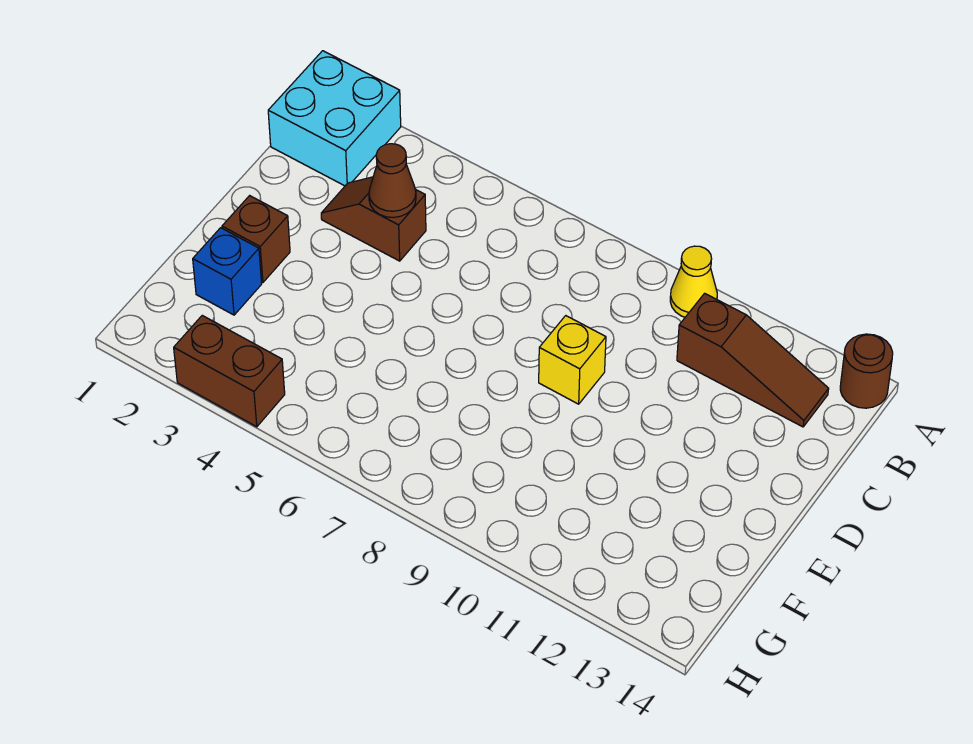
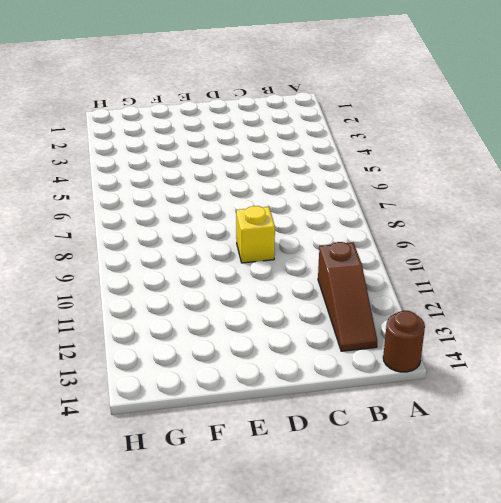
none -> cyan brick A1:B2 level 1
none -> yellow cone A10 level 1

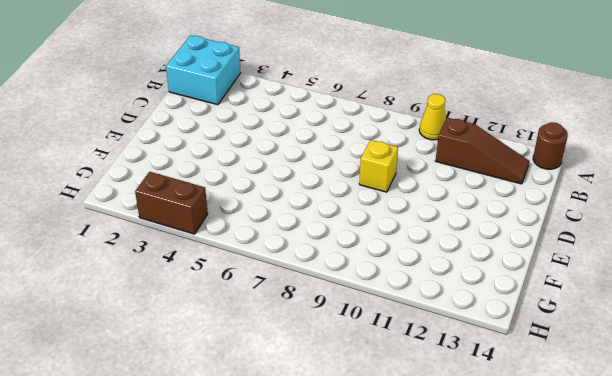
none -> brown slope C3:C4 level 1 top 4
none -> brown brick E2 level 1

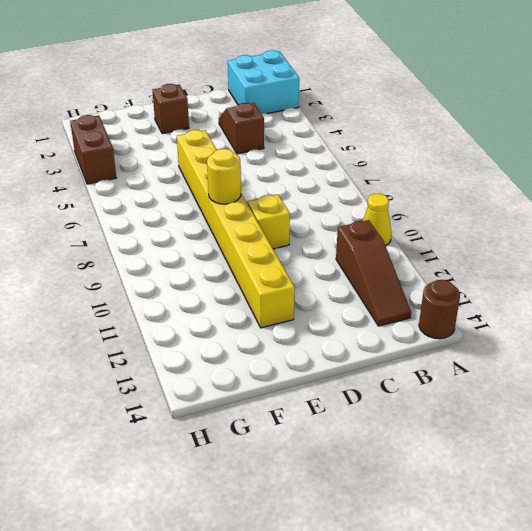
yellow brick E5:E12 level 1 -> none
yellow round brick E8 level 2 -> none
none -> blue brick F2 level 1
none -> brown cone C4 level 2

